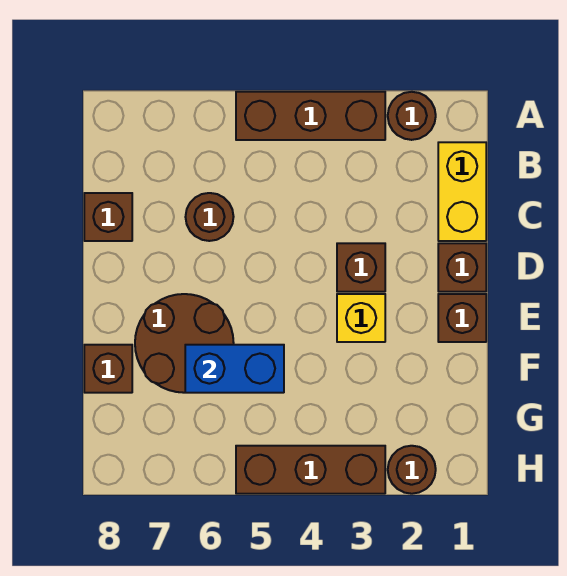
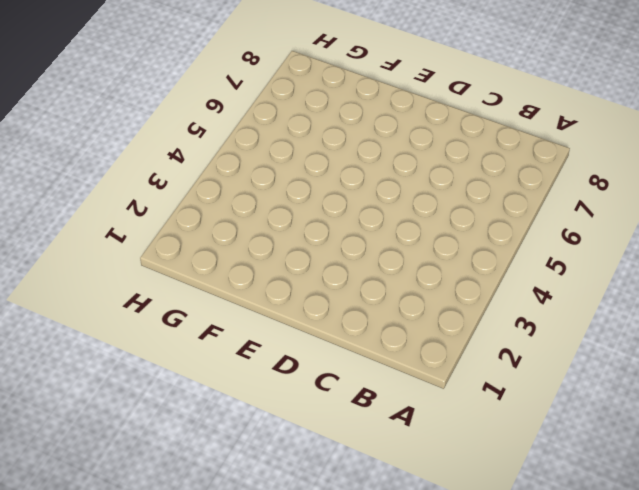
none -> brown round brick A2 level 1
none -> brown brick A3:A5 level 1
none -> yellow brick B1:C1 level 1

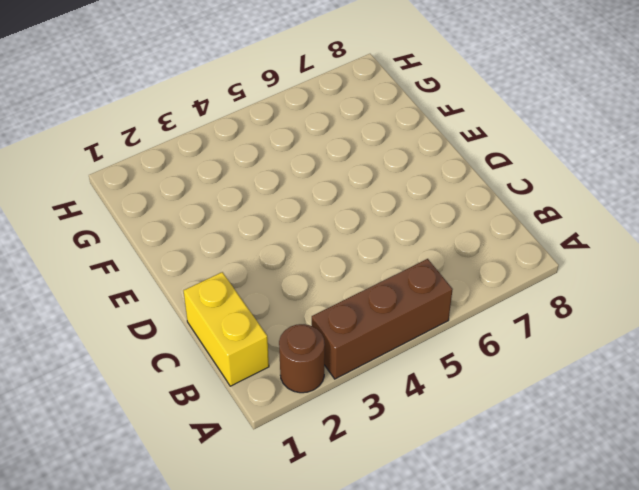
none -> brown round brick C6 level 1
none -> brown brick C8 level 1
none -> brown brick D1 level 1

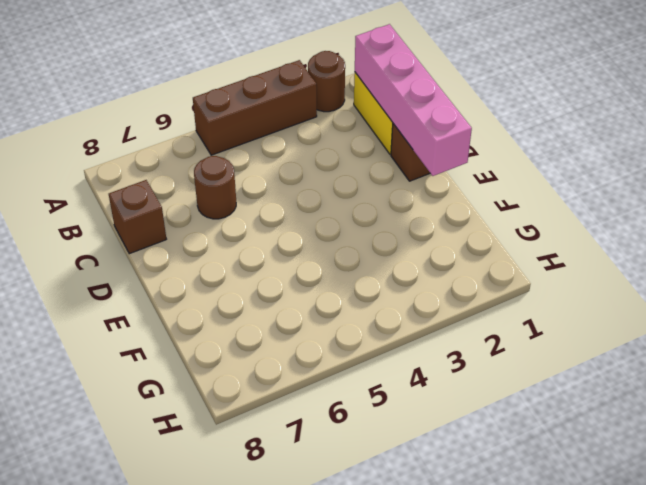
pink brick B1:E1 level 2 -> none
none -> brown brick D3 level 1
none -> brown brick E1 level 1
none -> yellow brick E3 level 1

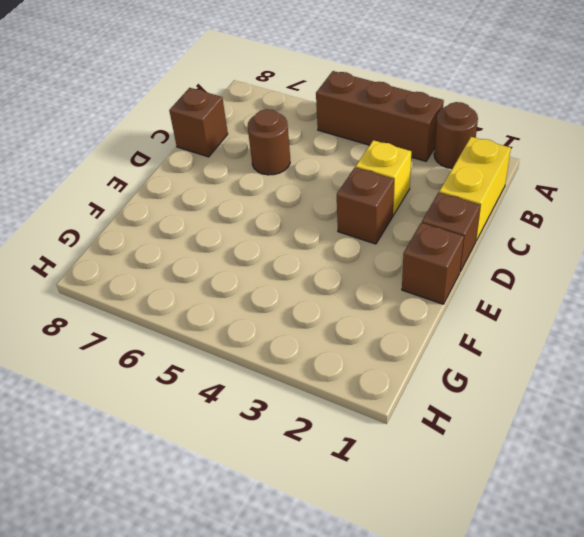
yellow brick C3 level 1 -> yellow brick E3 level 1
none -> brown round brick E6:F7 level 1
none -> brown brick F8 level 1
none -> brown round brick H2 level 1

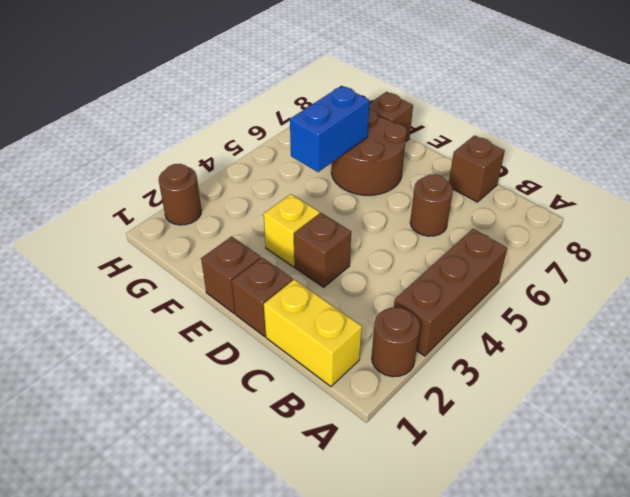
none -> brown brick H3:H5 level 1

